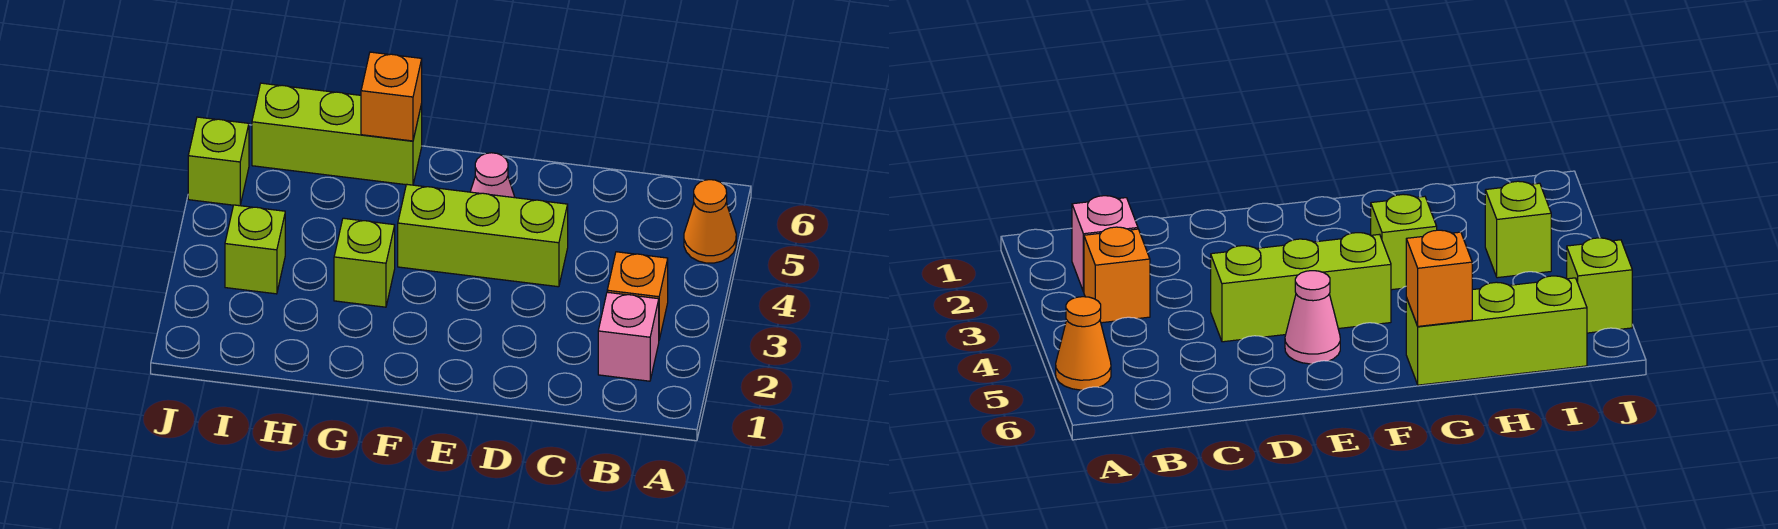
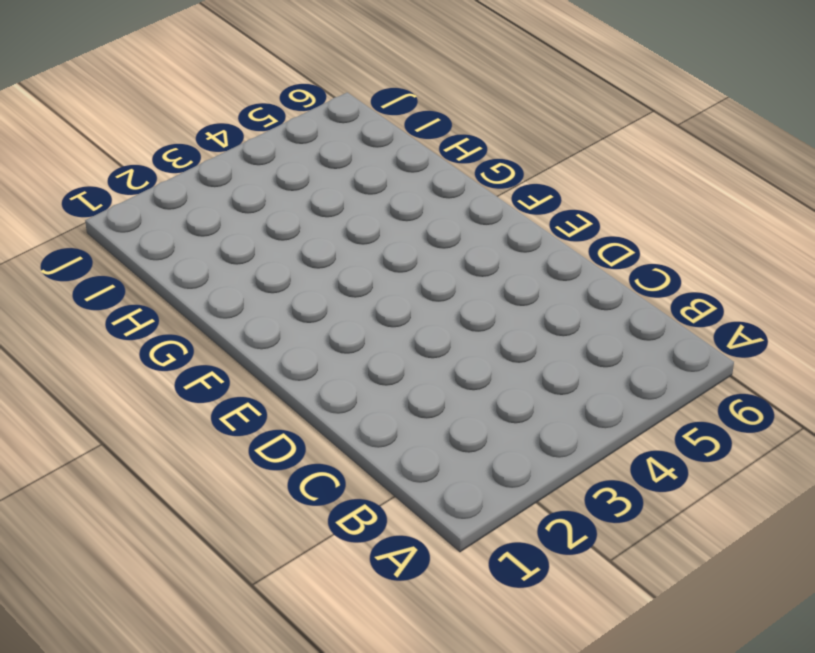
none -> orange cone A5 level 1
none -> pink brick B2 level 1

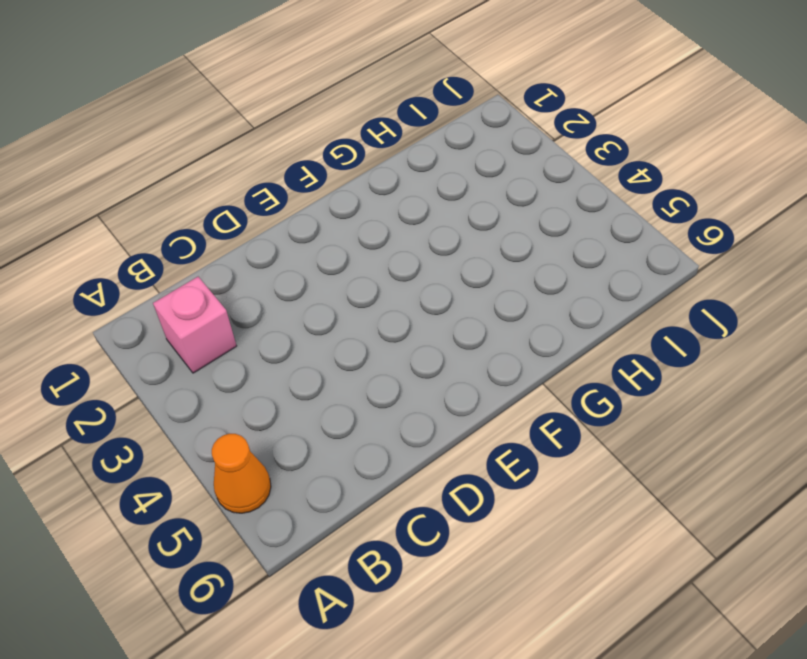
none -> orange brick B3 level 1
none -> lime brick D4:F4 level 1

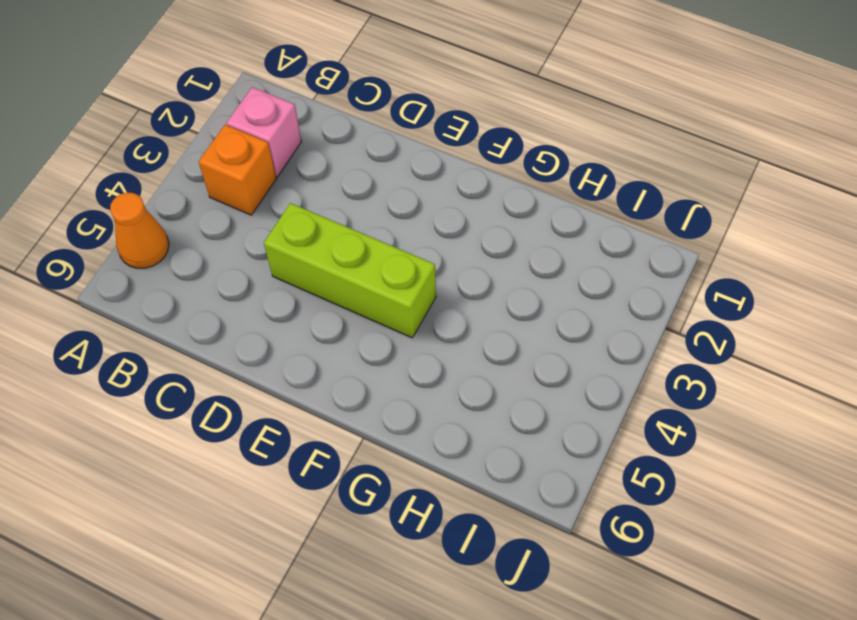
none -> pink cone E5 level 1
none -> lime brick G3 level 1

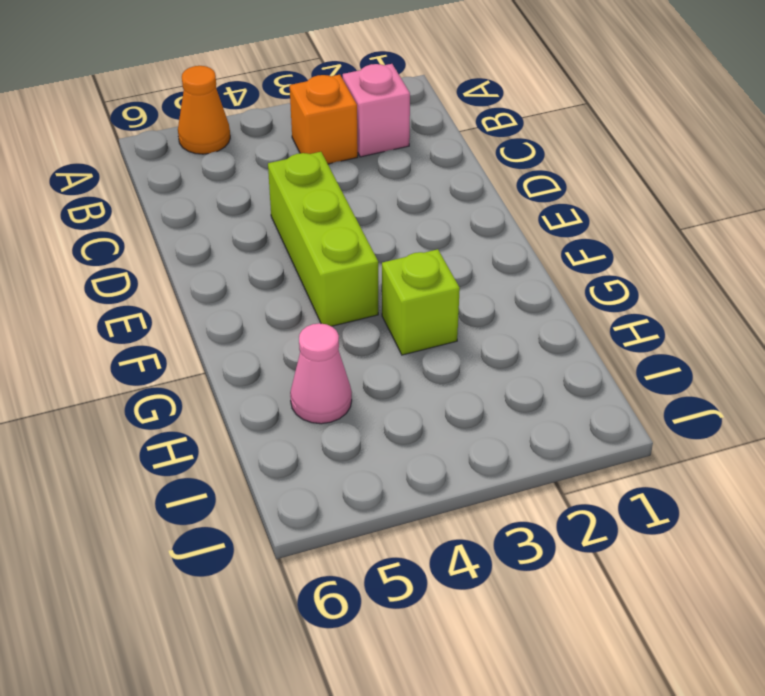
pink cone H5 level 1 -> pink cone E5 level 1
none -> lime brick G6:I6 level 1
none -> lime brick I3 level 1

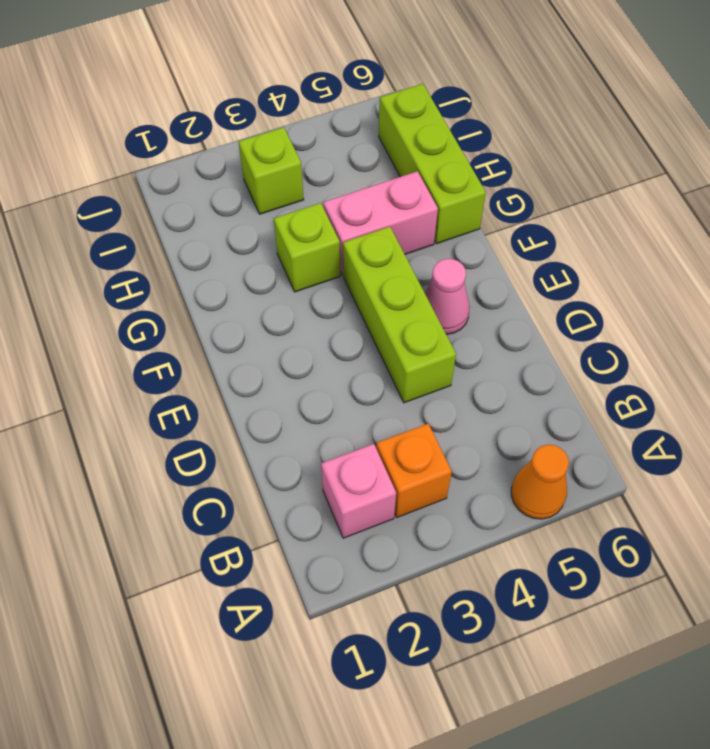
pink brick G4:G5 level 1 -> none
none -> lime brick J5 level 1
none -> orange brick G6 level 2

